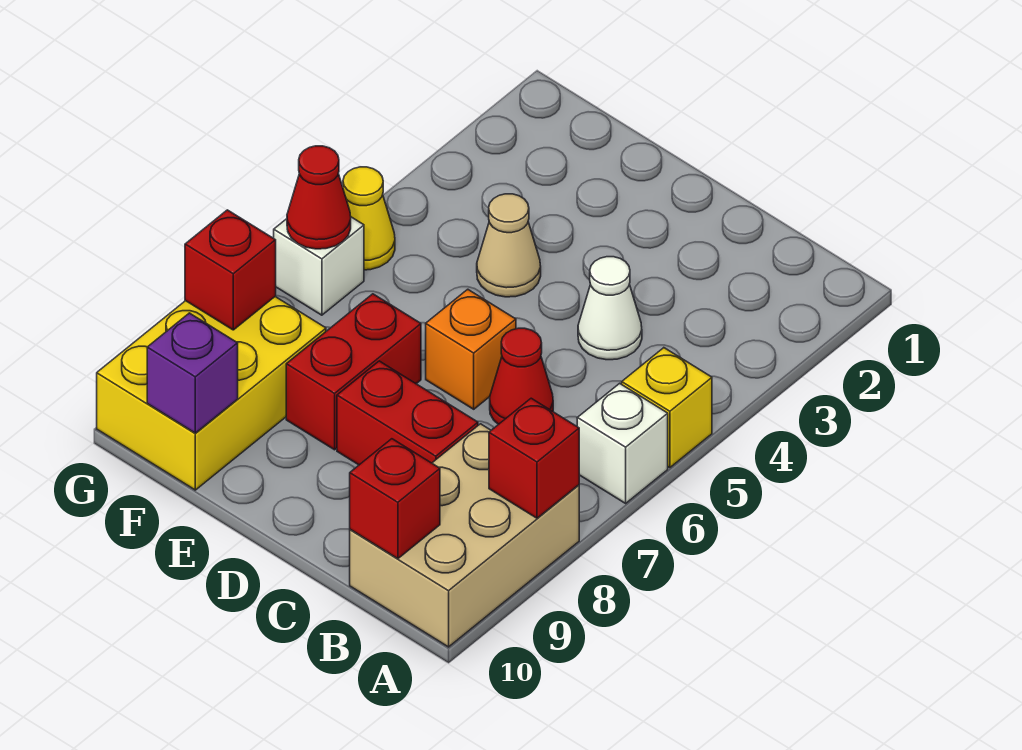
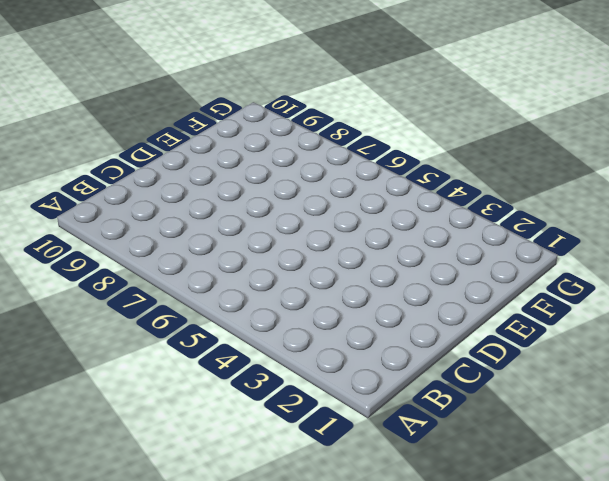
none -> yellow brick A5 level 1
none -> white brick A6 level 1
none -> tan brick A8:B10 level 1

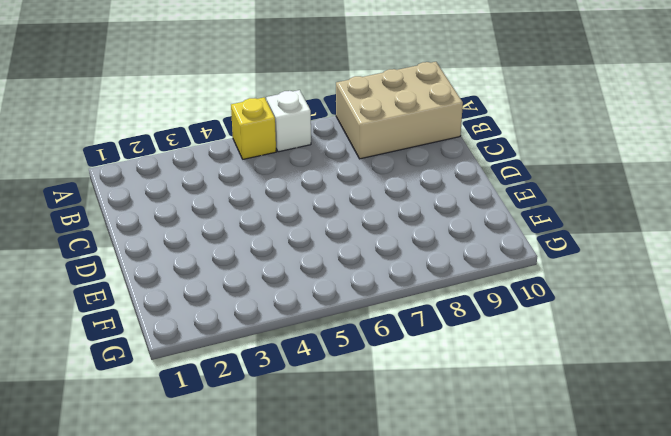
none -> white cone C4 level 1
none -> red cone C6 level 1
none -> red brick C8:D8 level 1

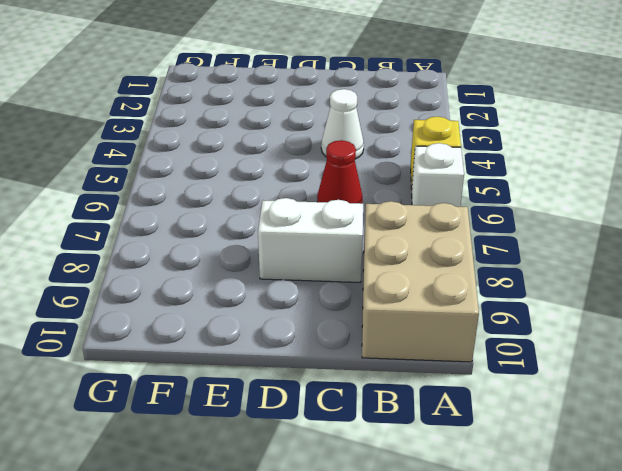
white brick C8:D8 level 1 -> red brick C8:D8 level 1
none -> orange brick D6 level 1
none -> tan cone E4 level 1
none -> red brick E7:E8 level 1

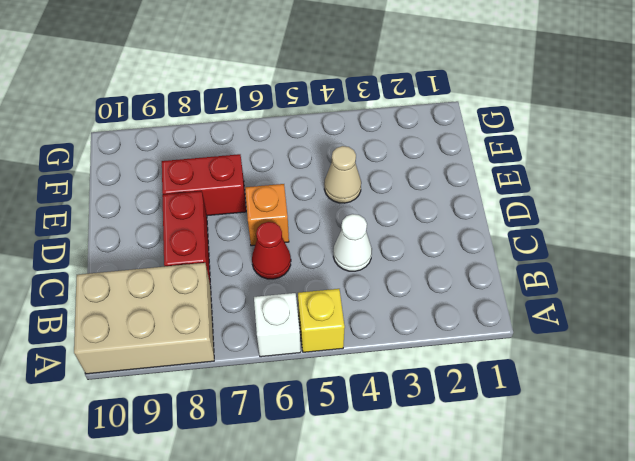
none -> yellow brick F8:G10 level 1
none -> yellow cone G5 level 1
none -> white brick G6 level 1

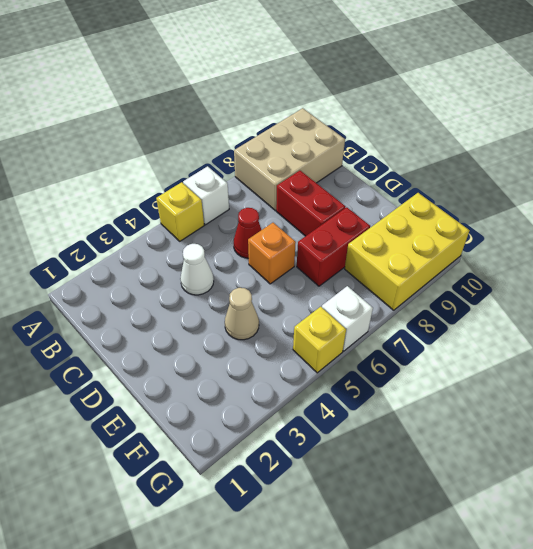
yellow brick G5 level 1 -> yellow cone G5 level 1
none -> red brick A8 level 2
none -> red brick B10 level 2
none -> purple brick F10 level 2

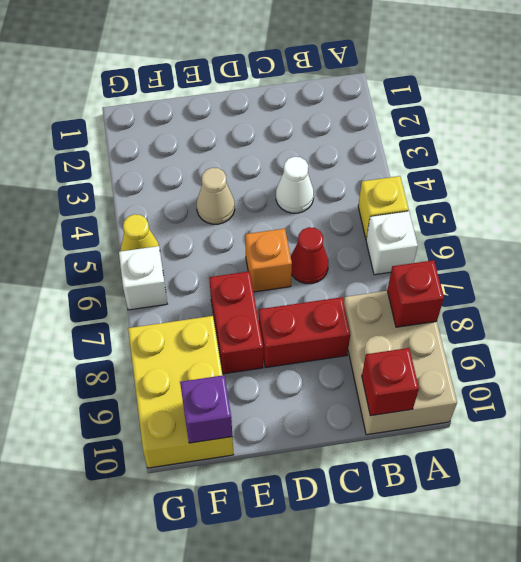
none -> red cone G6 level 2
none -> red brick G8 level 2

